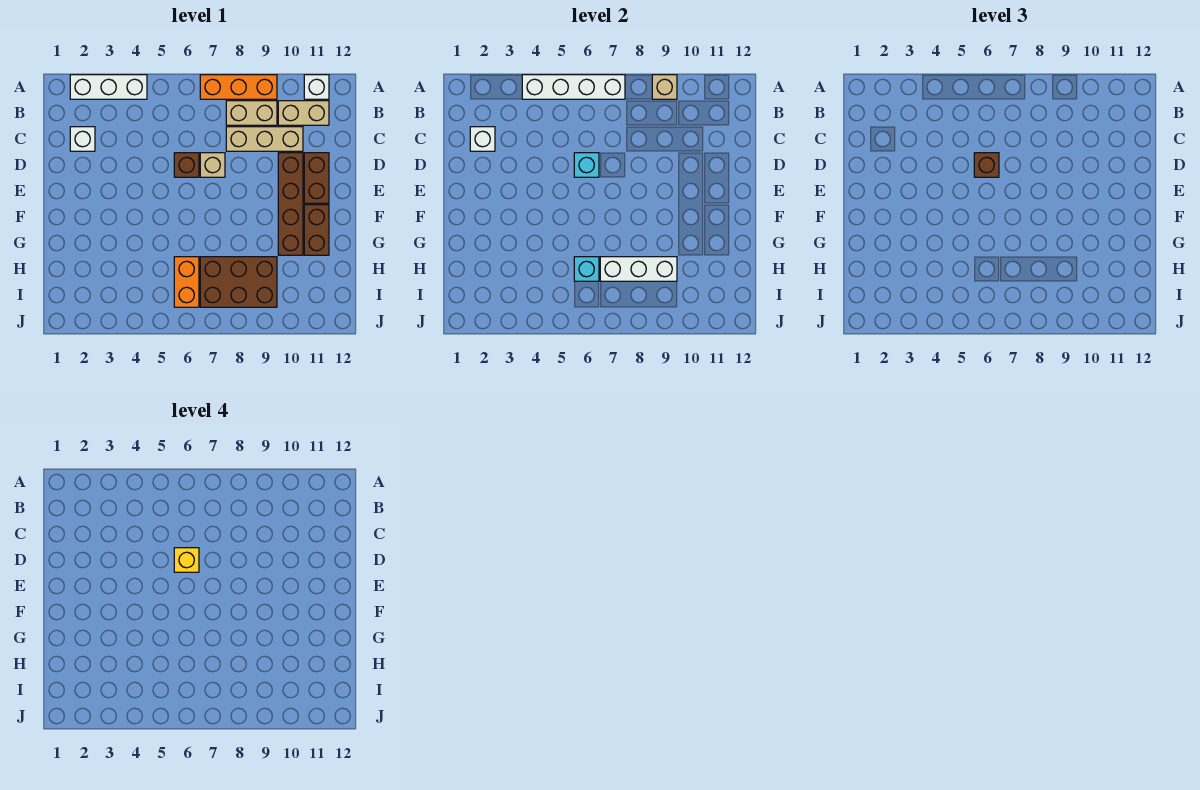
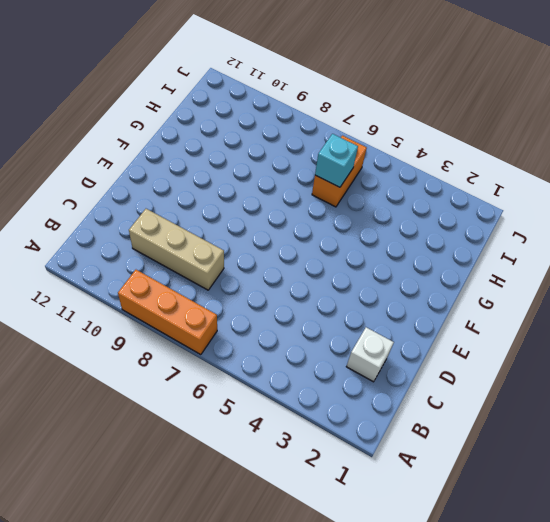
none -> white brick A2:A4 level 1
none -> white brick A11 level 1
none -> tan brick B8:B9 level 1

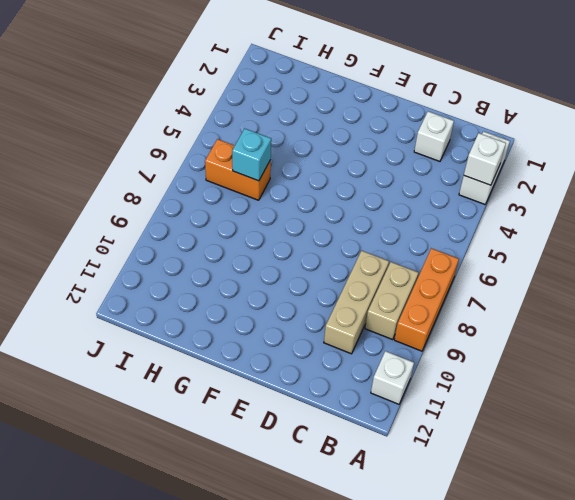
white brick A2:A3 level 1 -> white brick A2:A4 level 1
white brick A3 level 2 -> white brick C2 level 2
none -> tan brick B10:B11 level 1
none -> brown brick D6 level 1
none -> tan brick D7 level 1

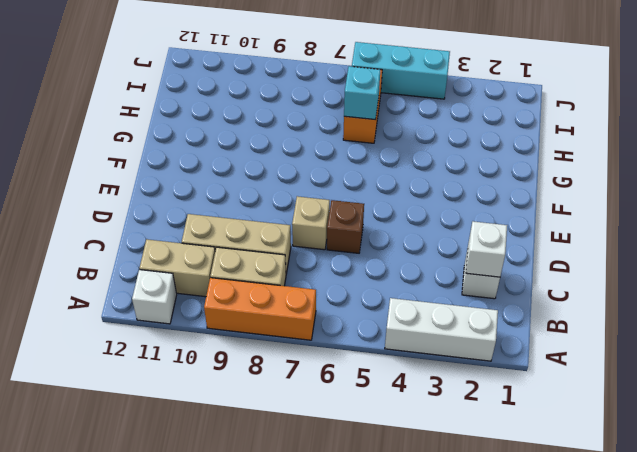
cyan brick J4:J6 level 1 -> none
none -> brown brick D10:G10 level 1
none -> brown brick D11:E11 level 1
none -> brown brick F11:G11 level 1

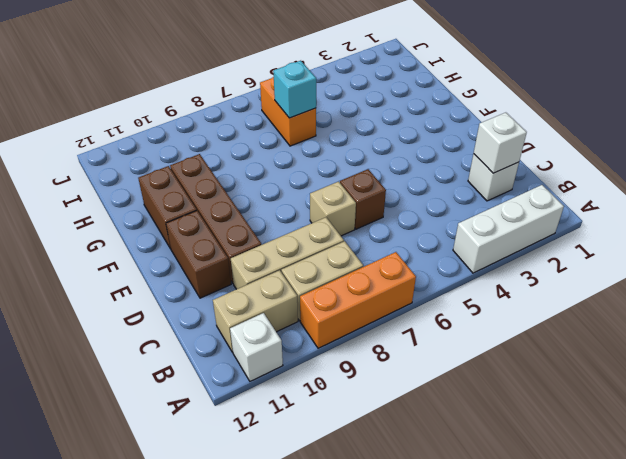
none -> brown brick H7:I9 level 1
none -> white brick A4:A7 level 2
none -> tan brick A9 level 2

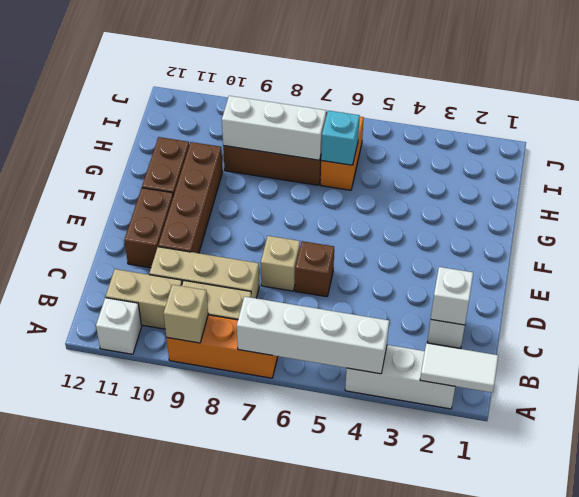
white tile A1:A2 level 2 -> none
none -> cyan brick D6 level 2
none -> brown brick D6 level 3
none -> yellow brick D6 level 4

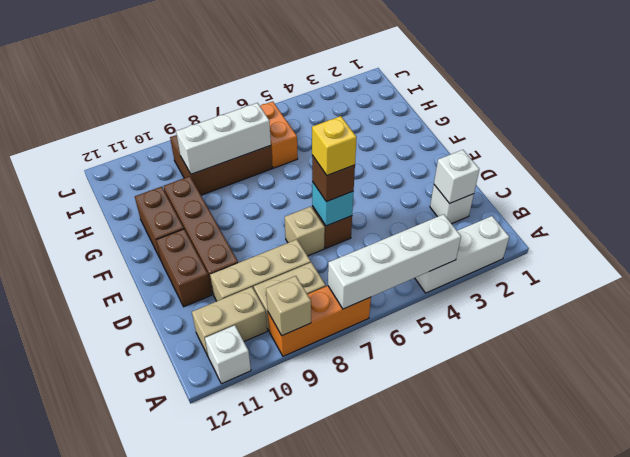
none -> cyan brick H6 level 2

